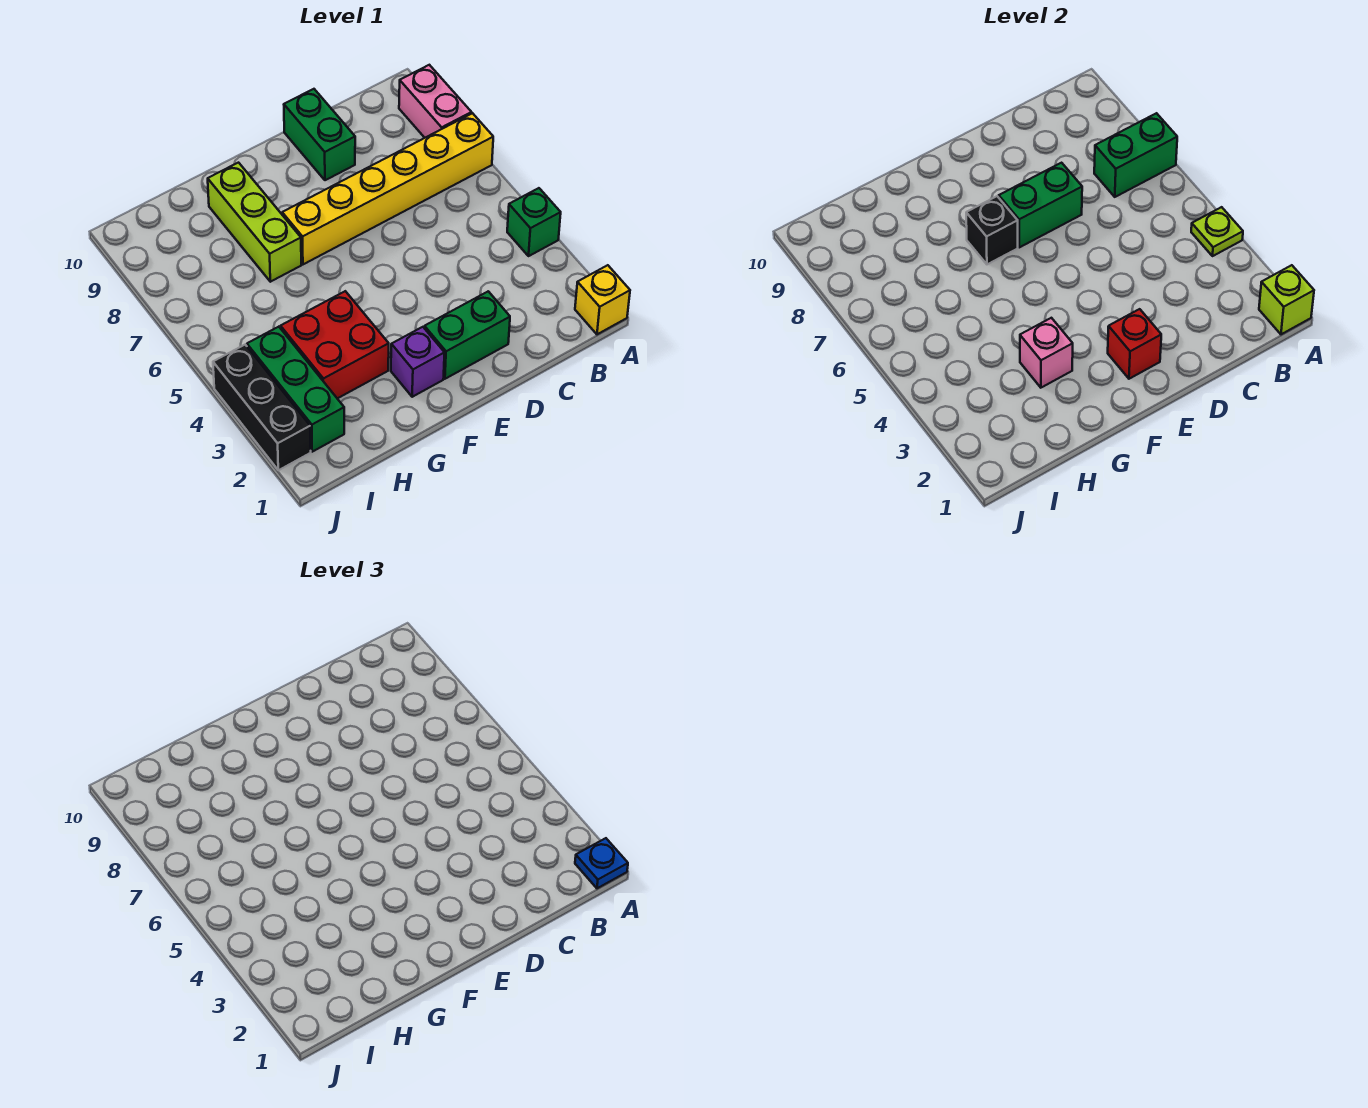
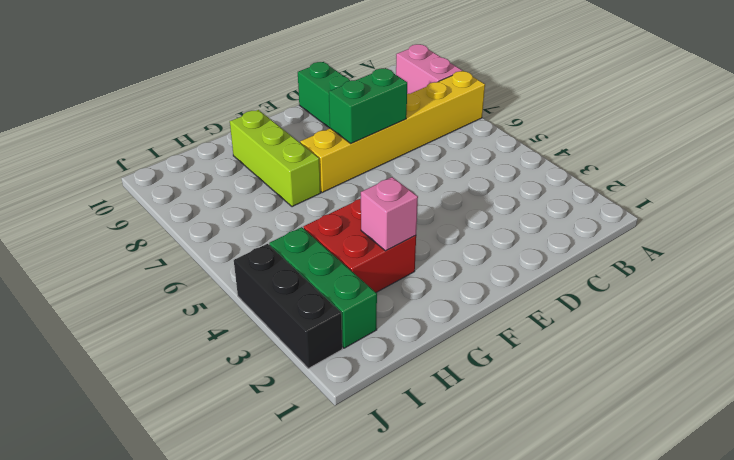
none -> yellow brick A1 level 1
none -> green brick A4 level 1
none -> green brick D2:E2 level 1

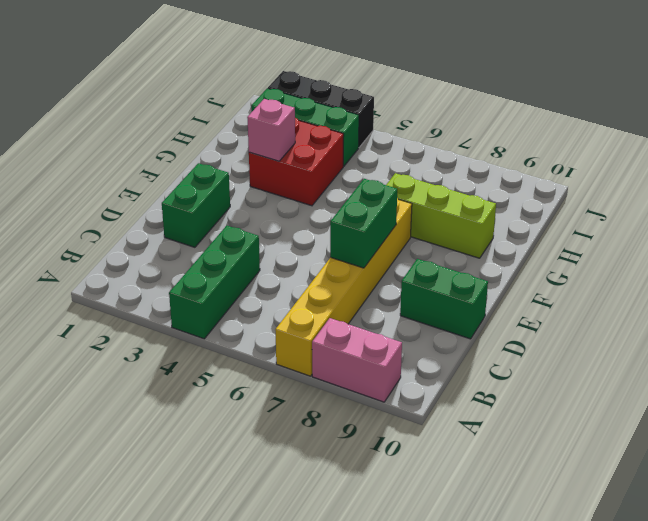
green brick A4:C4 level 1 -> green brick A4 level 1
none -> yellow brick A1 level 1
none -> purple brick F2 level 1
none -> lime brick A1 level 2

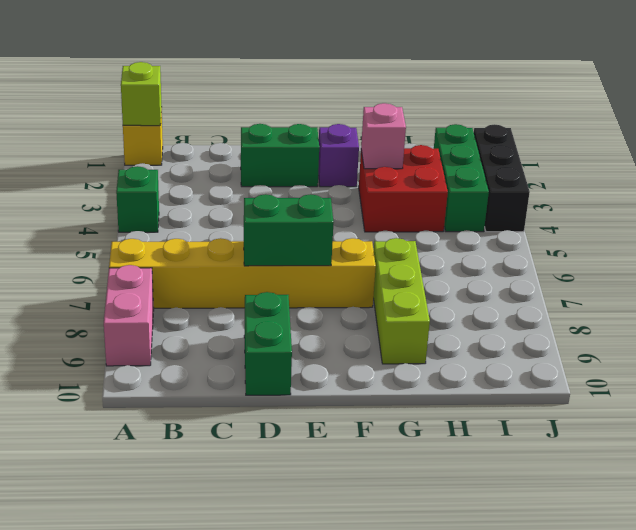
none -> lime plate A4 level 2
none -> green brick A7:B7 level 2
none -> red brick E2 level 2

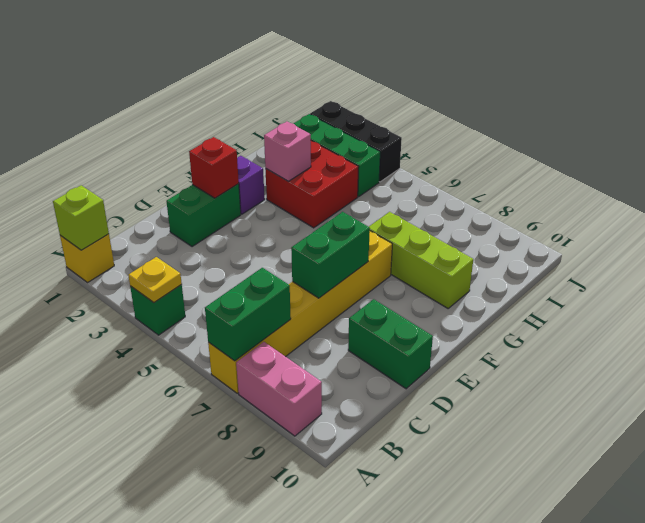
yellow plate A4 level 2 -> lime plate A4 level 2
none -> black brick F7 level 2
none -> blue plate A1 level 3

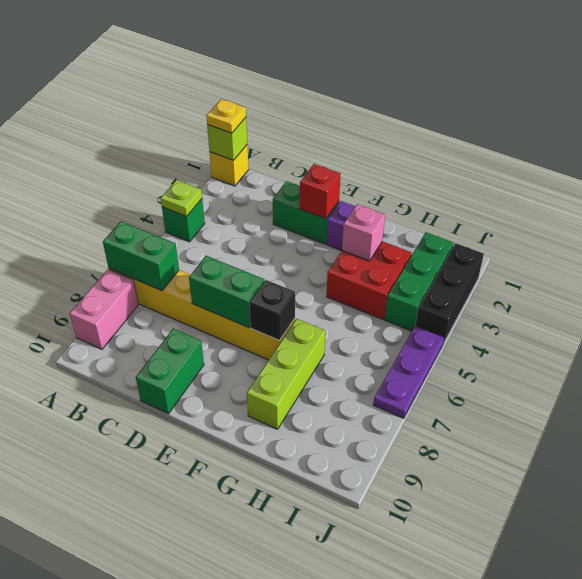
yellow plate A1 level 3 -> blue plate A1 level 3
purple plate J5:J7 level 1 -> none

